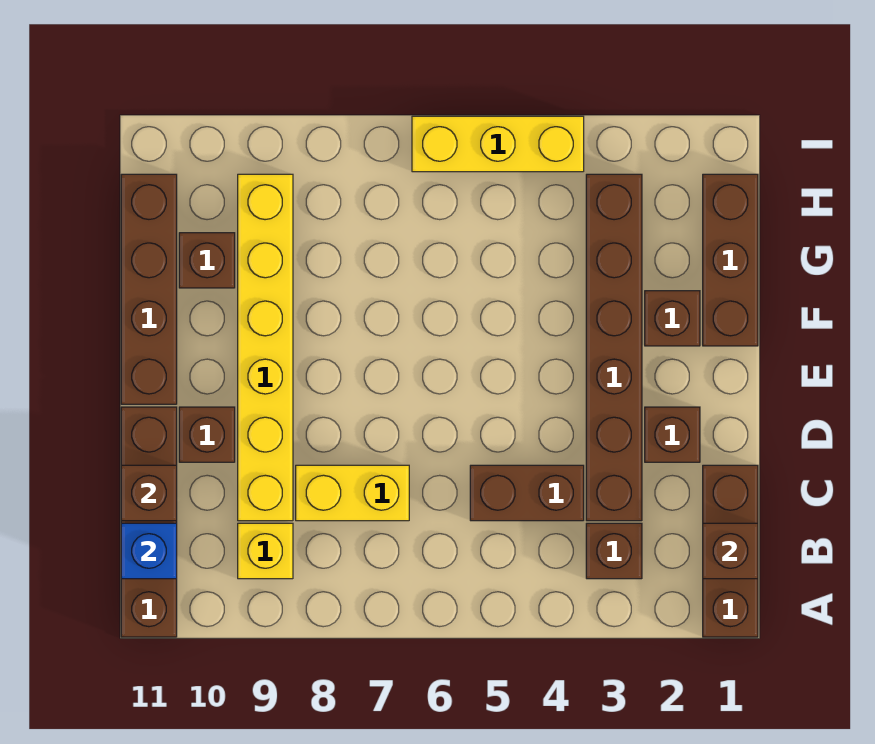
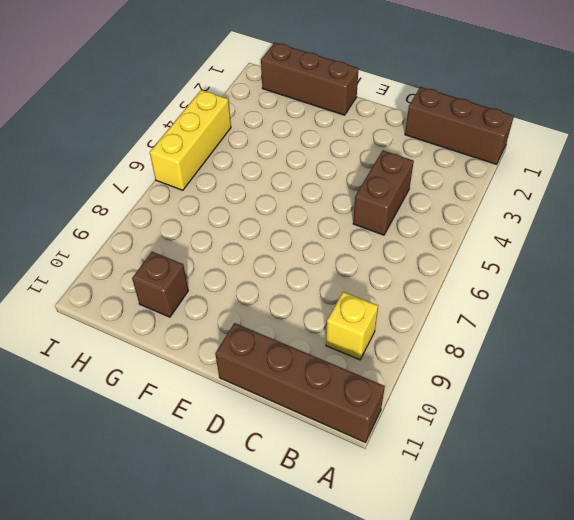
none -> brown brick B3 level 1
none -> brown brick C3:H3 level 1
none -> yellow brick C7:C8 level 1

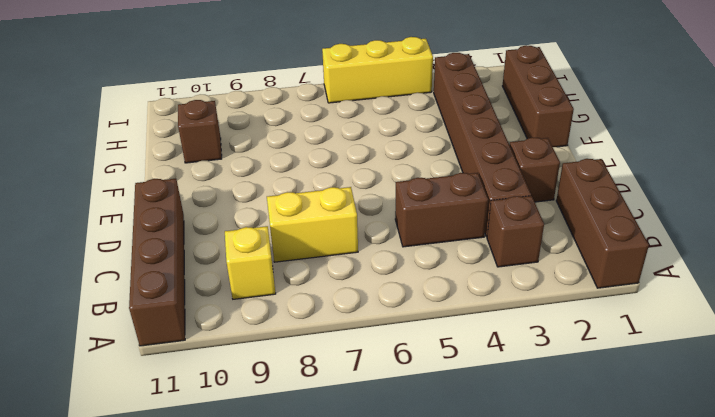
none -> yellow brick C9:H9 level 1
none -> brown brick D10 level 1
none -> brown brick E11:H11 level 1

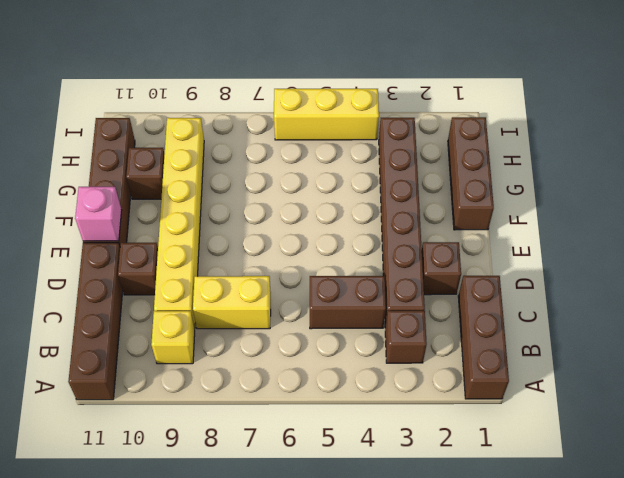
pink brick E11 level 2 -> none
none -> brown brick F2 level 1
none -> brown brick B1 level 2
none -> blue brick B11 level 2

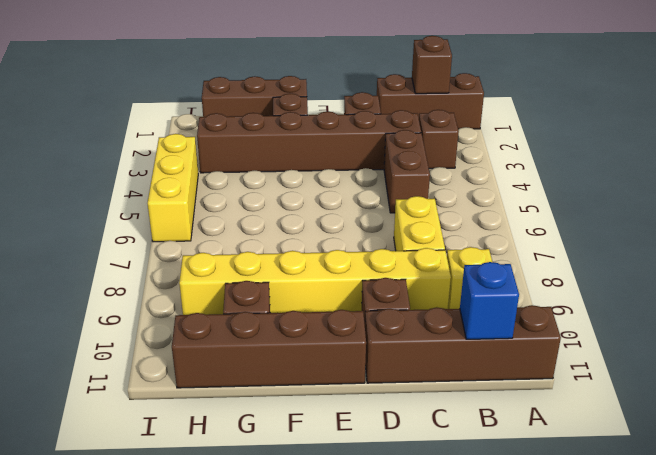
none -> brown brick C11 level 2

